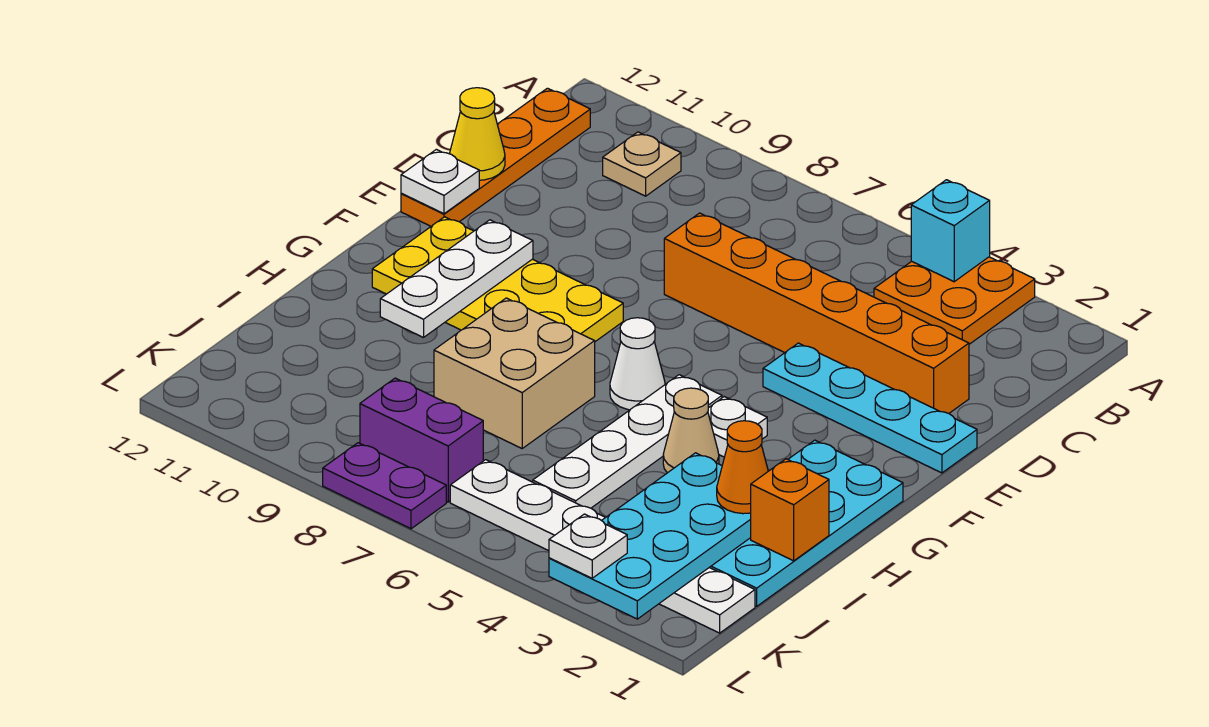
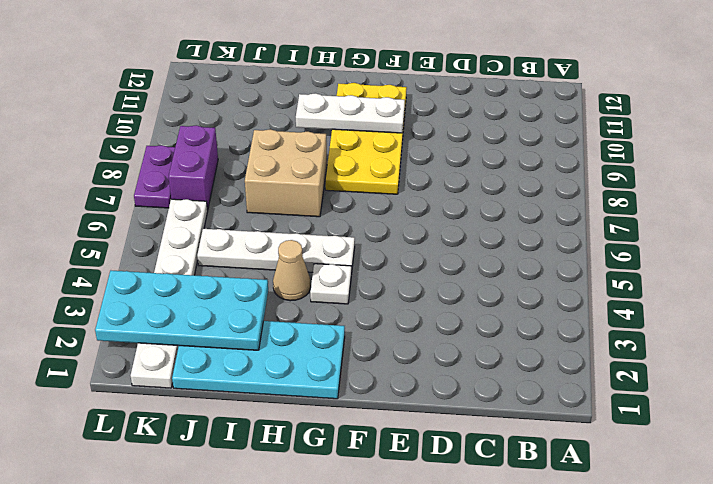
none -> orange plate A3:B4 level 1
none -> tan plate B10 level 1
none -> orange plate B12:E12 level 1

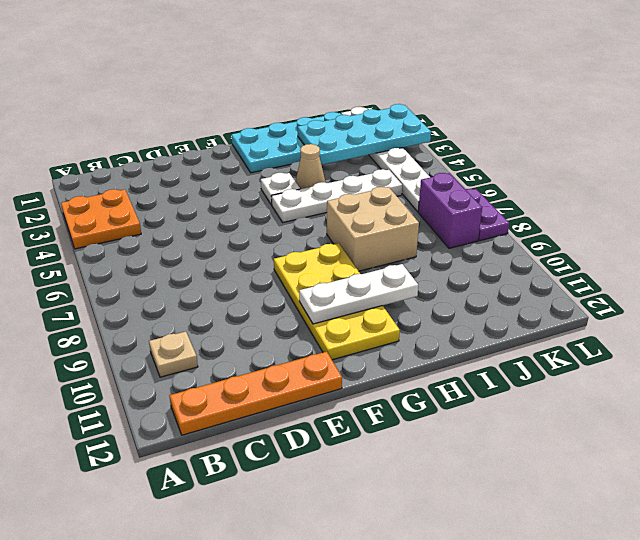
none -> orange brick D2:D7 level 1
none -> cyan plate E1:E4 level 1
none -> white cone G6 level 1

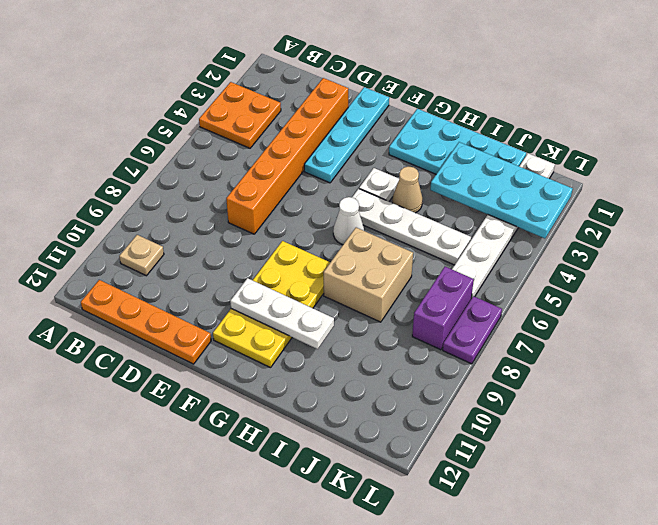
none -> cyan brick A4 level 2
none -> yellow cone D12 level 2
none -> white plate E12 level 2

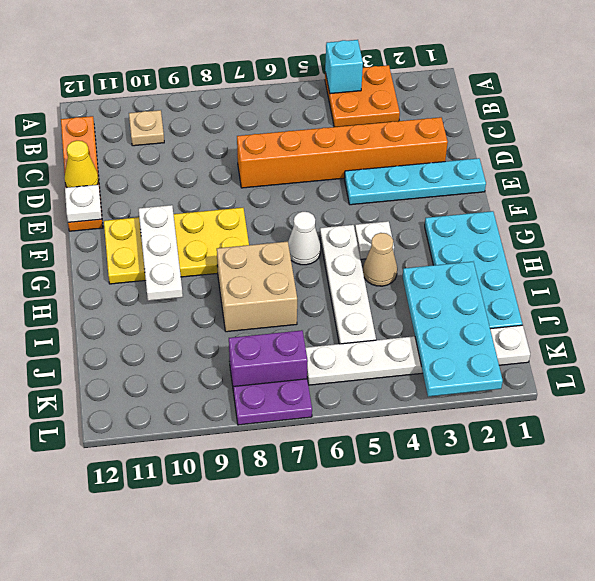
none -> orange brick I1 level 2
none -> orange cone I2 level 3
none -> white plate L3 level 3

